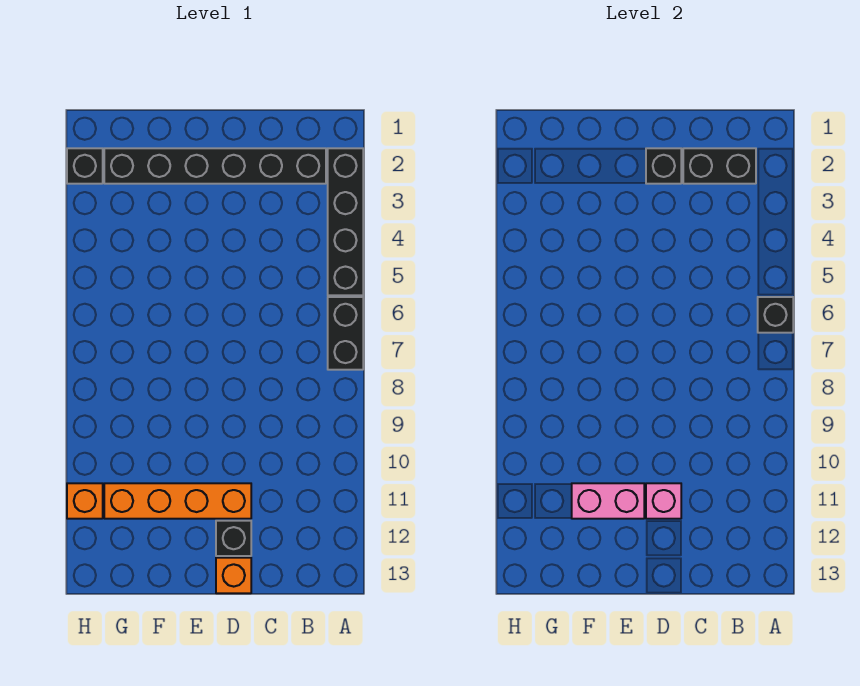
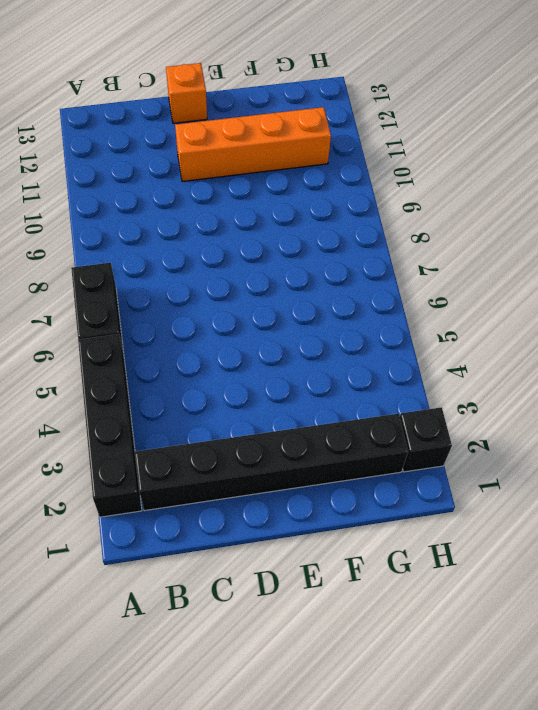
none -> black brick D12 level 1
none -> orange brick H11 level 1
none -> black brick A6 level 2

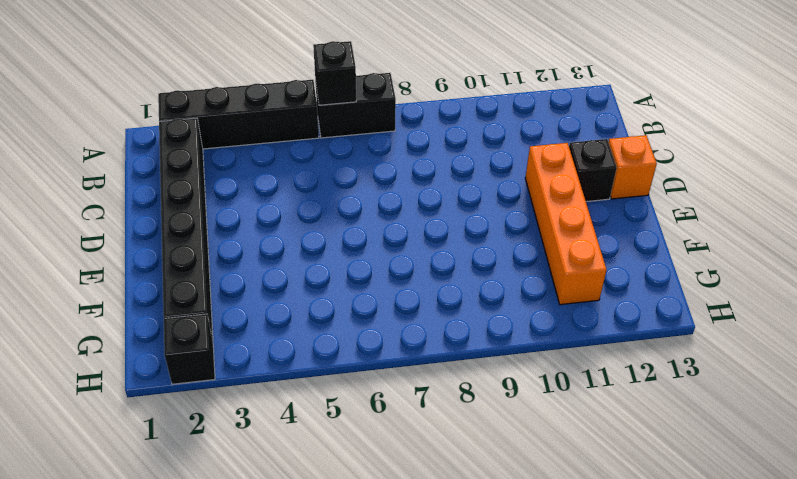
none -> orange brick H11 level 1
none -> black brick B2:C2 level 2
none -> black brick D2 level 2

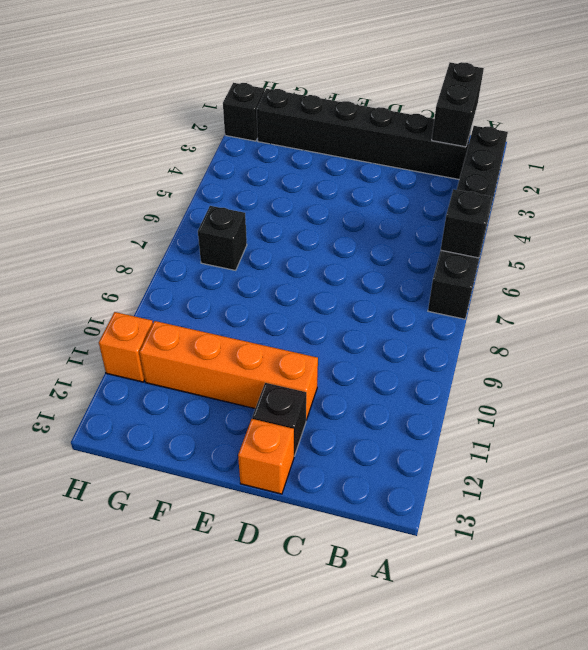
black brick B1:B2 level 2 -> black brick B2:C2 level 2
black brick G7 level 1 -> black brick D2 level 2
none -> pink brick D11 level 2
none -> pink brick E11:F11 level 2

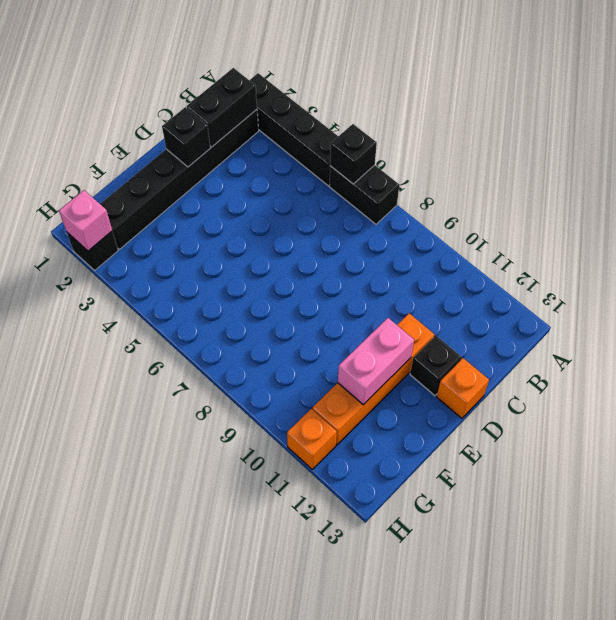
pink brick H2 level 2 -> pink brick D11 level 2

